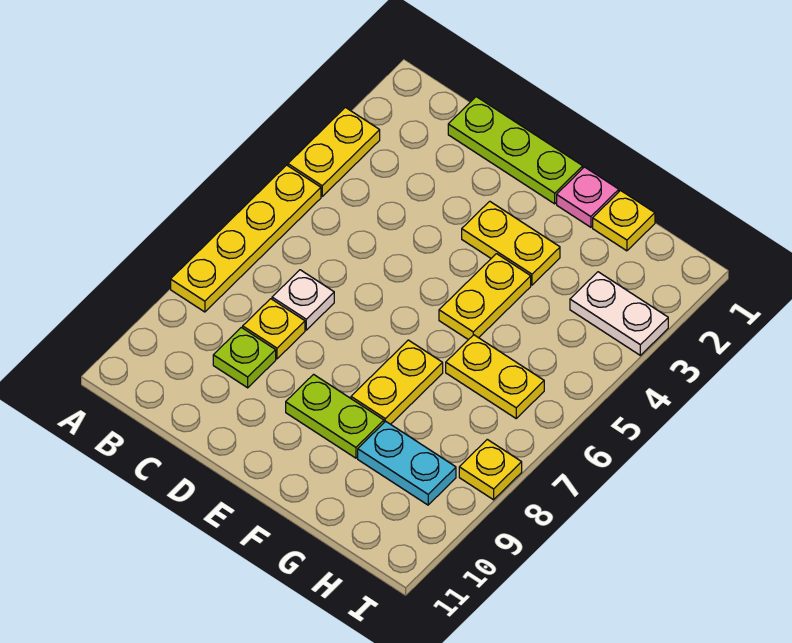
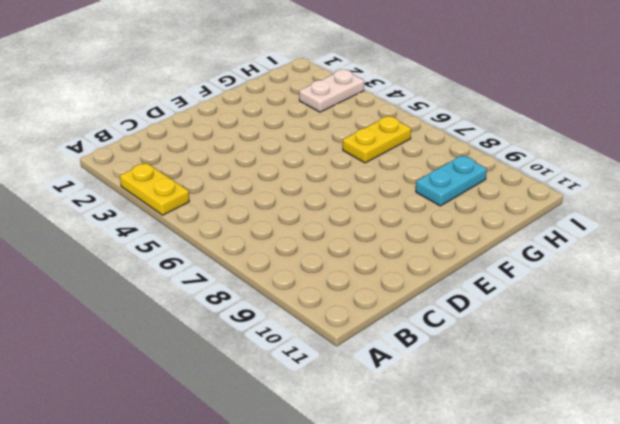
none -> yellow plate A5:A8 level 1
none -> lime plate C1:E1 level 1
none -> white plate C7 level 1

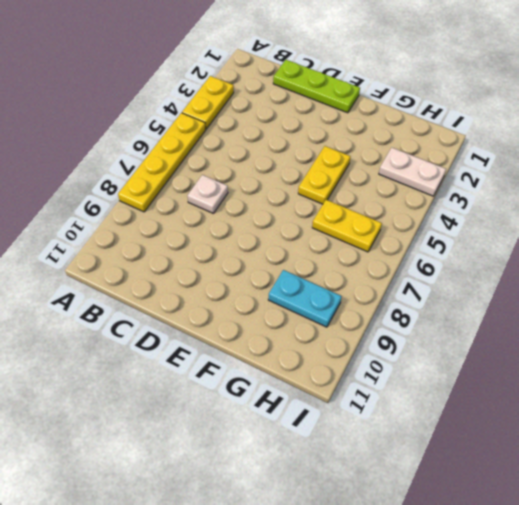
none -> yellow plate C8 level 1
none -> lime plate C9 level 1
none -> yellow plate E3:F3 level 1

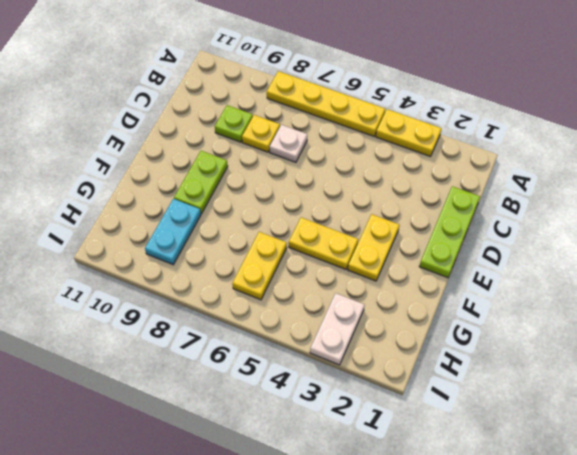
none -> pink plate F1 level 1
none -> yellow plate F7:F8 level 1
none -> yellow plate G1 level 1

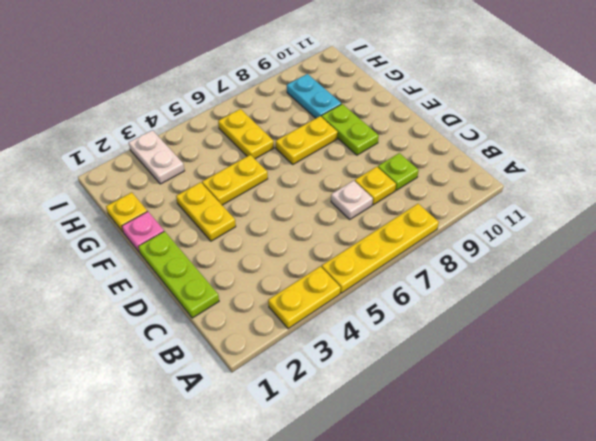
none -> yellow plate I8 level 1

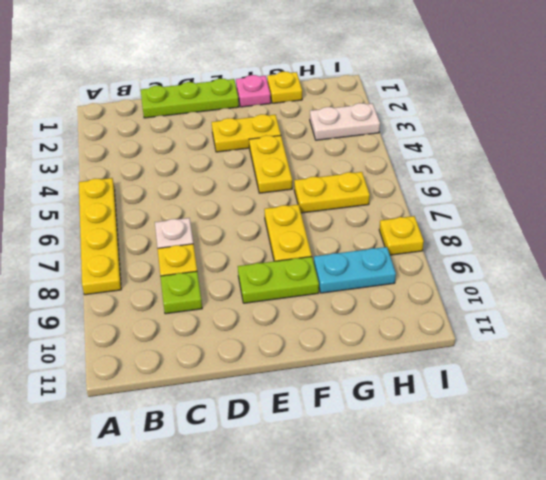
none -> yellow plate A3:A4 level 1

